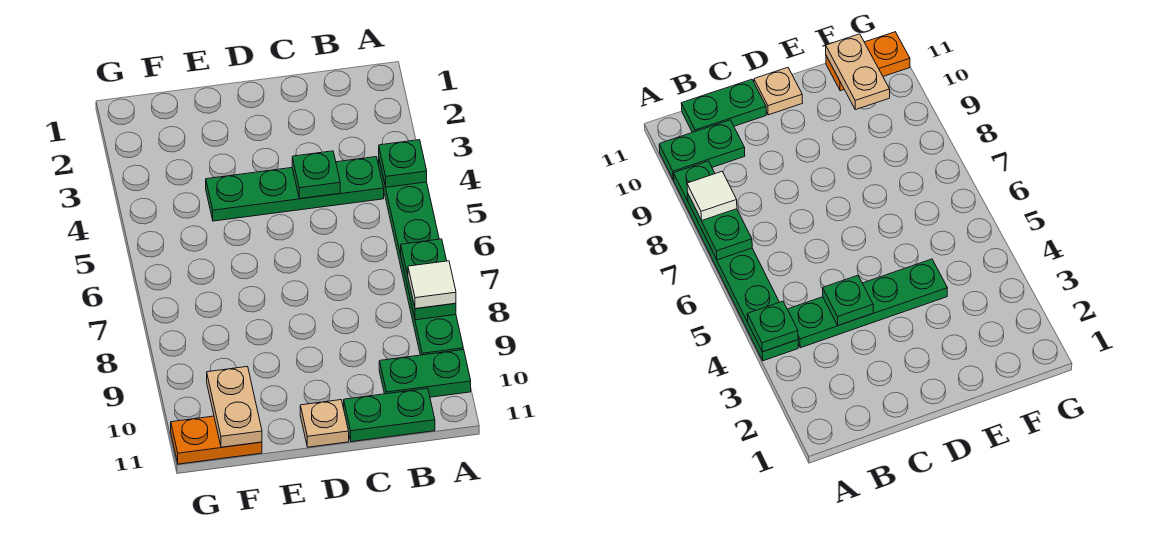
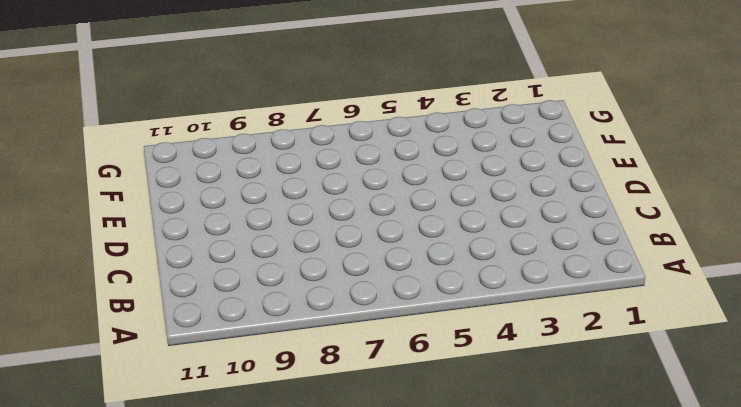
none -> green plate A4:A9 level 1
none -> green plate A10:B10 level 1

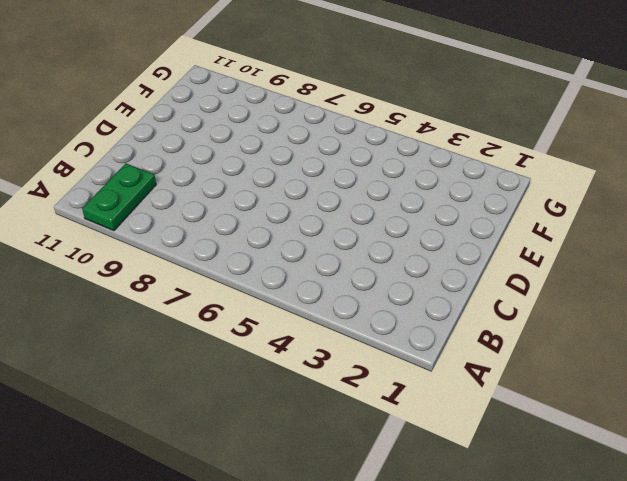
none -> green plate A4:A9 level 1
none -> green plate B4:E4 level 1

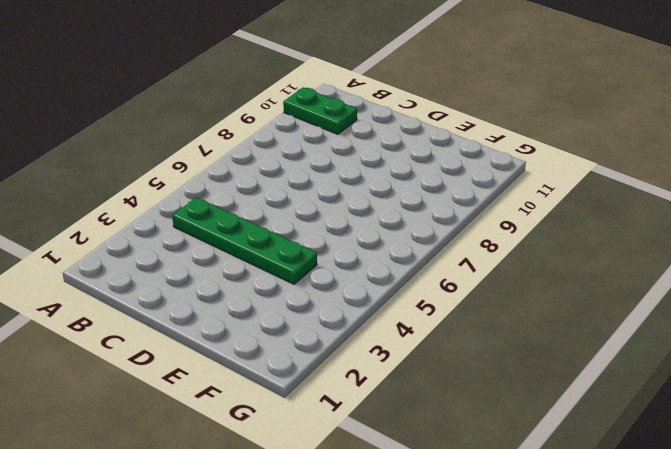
none -> green plate A4:A9 level 1
none -> green plate B11:C11 level 1

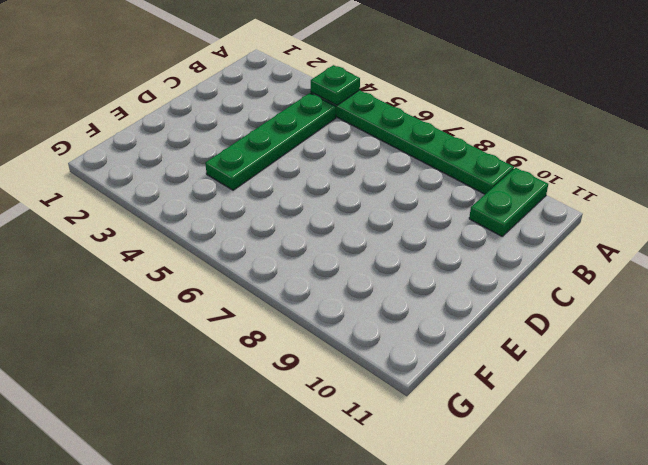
none -> green plate B11:C11 level 1
none -> tan plate D11 level 1

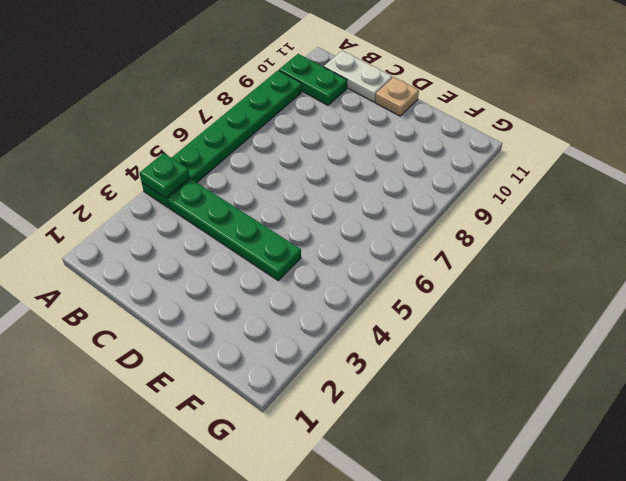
white plate B11:C11 level 1 -> green plate B11:C11 level 1
none -> orange plate F11:G11 level 1
none -> green plate A7:A8 level 2

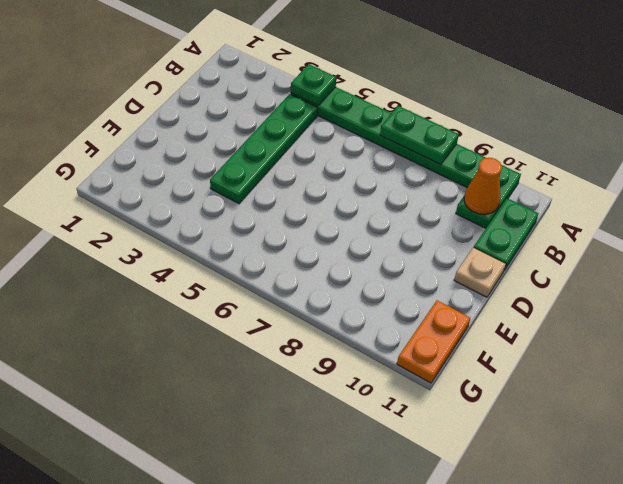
orange cone B10 level 2 -> none
none -> green plate C4 level 2
none -> tan plate F10:F11 level 2

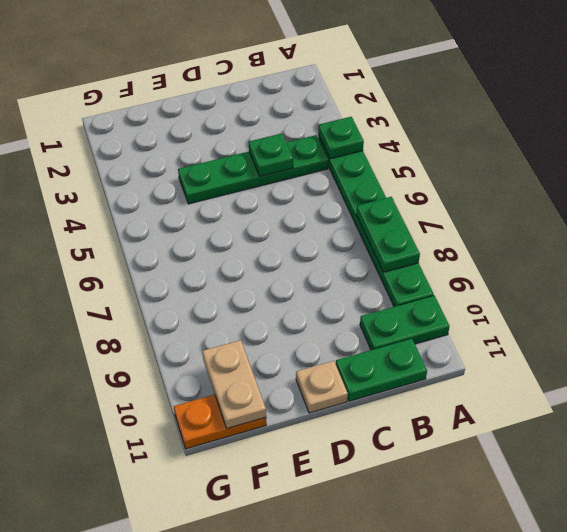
none -> white tile A8 level 3

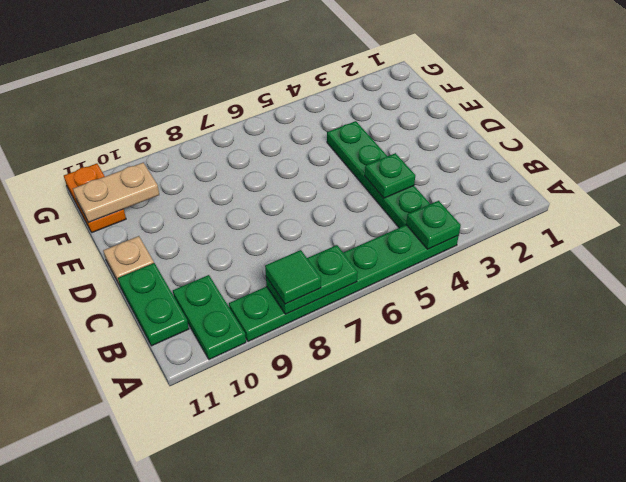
green tile A8 level 3 -> white tile A8 level 3

